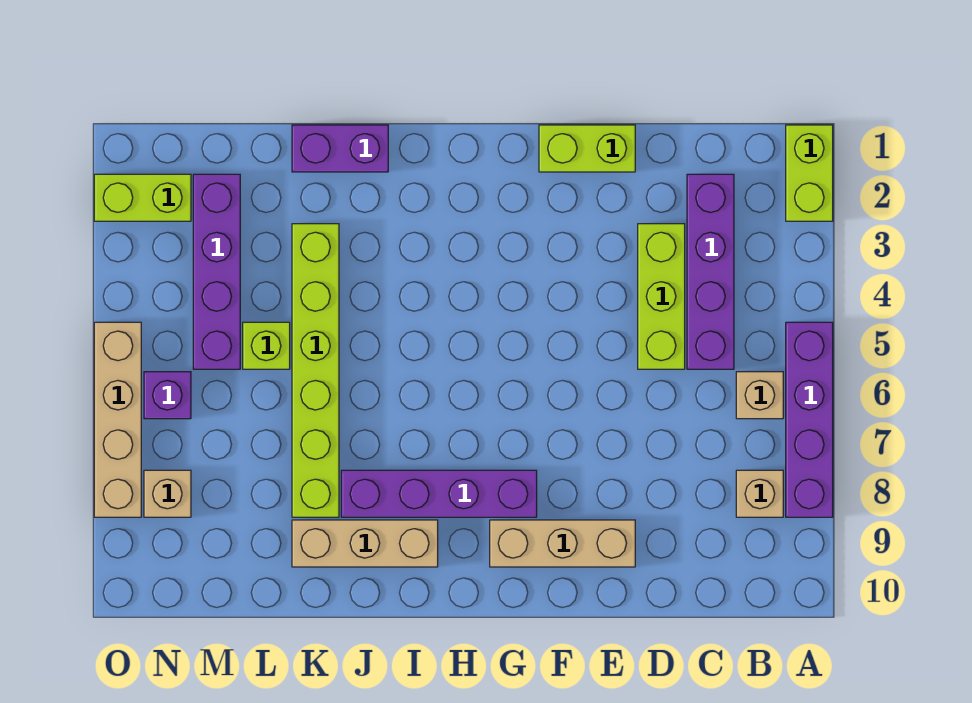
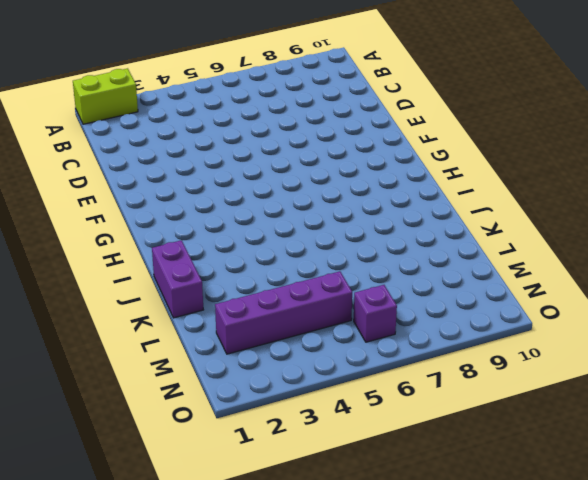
none -> purple brick A5:A8 level 1
none -> tan brick B6 level 1
none -> tan brick B8 level 1

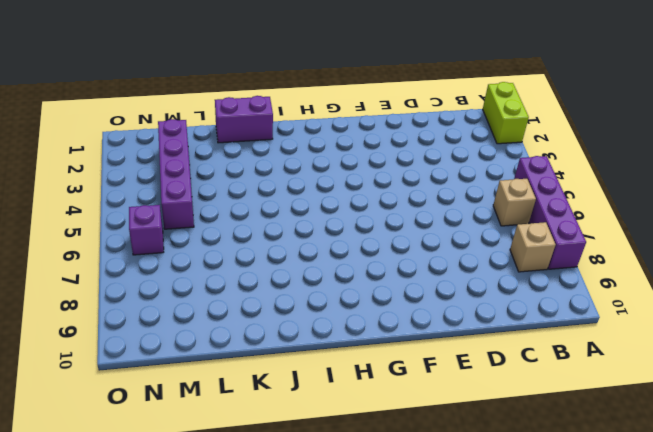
none -> purple brick C2:C5 level 1
none -> lime brick D3:D5 level 1
none -> lime brick E1:F1 level 1

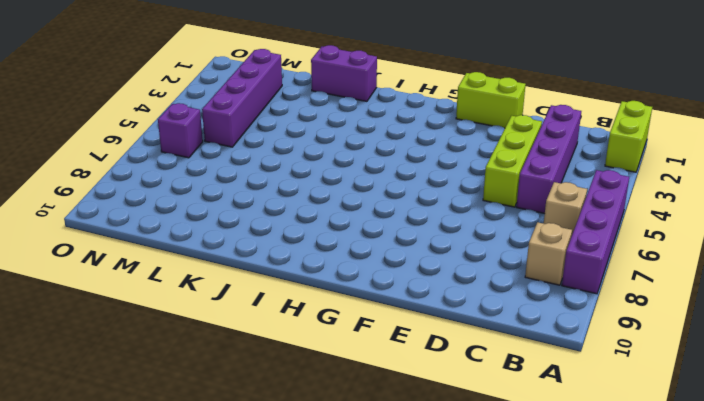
none -> tan brick E9:G9 level 1
none -> purple brick G8:J8 level 1
none -> tan brick I9:K9 level 1

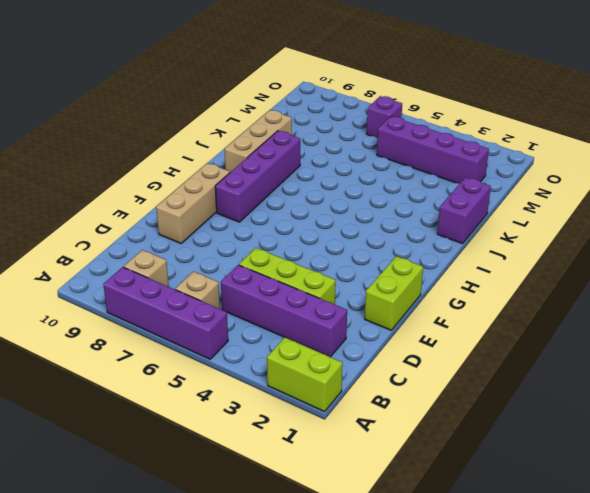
none -> lime brick K3:K8 level 1
none -> lime brick L5 level 1
none -> lime brick N2:O2 level 1

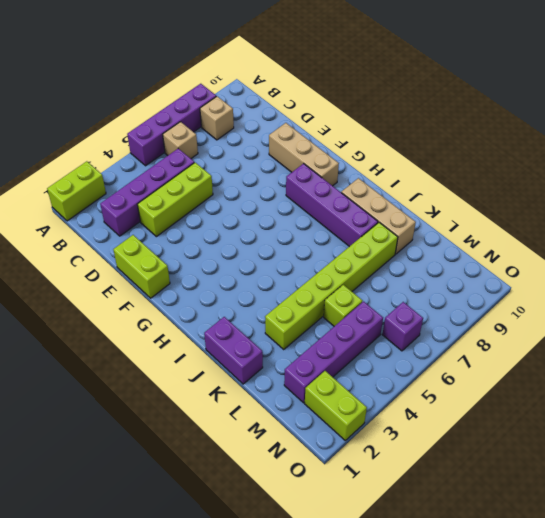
none -> tan brick N8 level 1
none -> tan brick O5:O8 level 1

